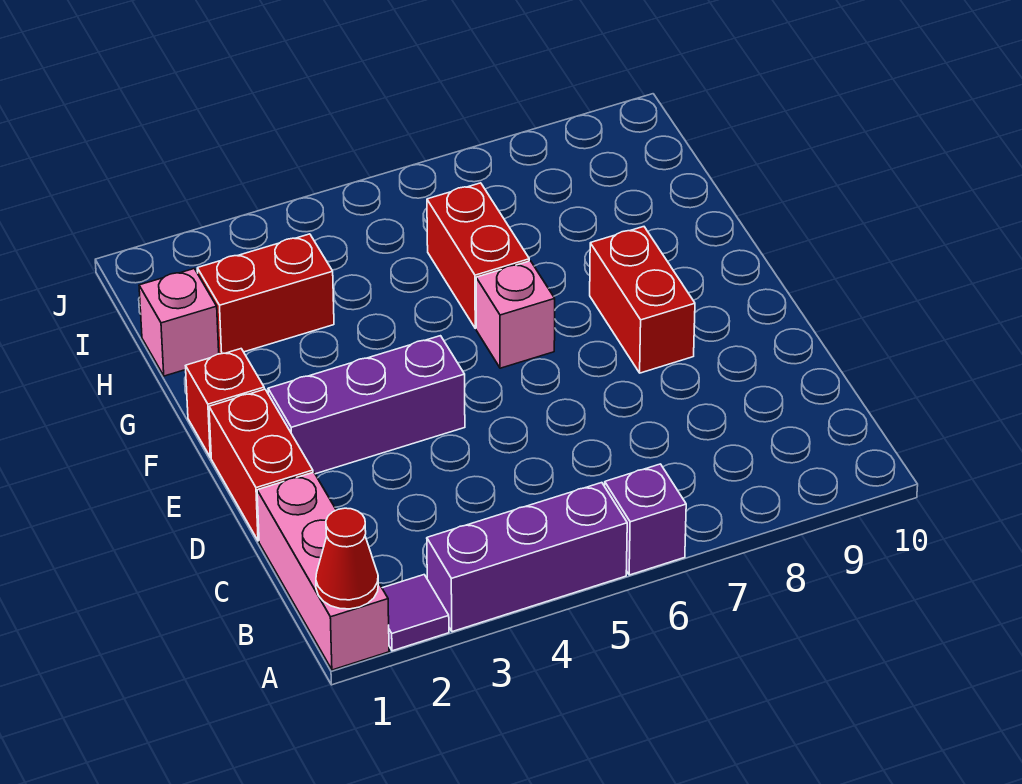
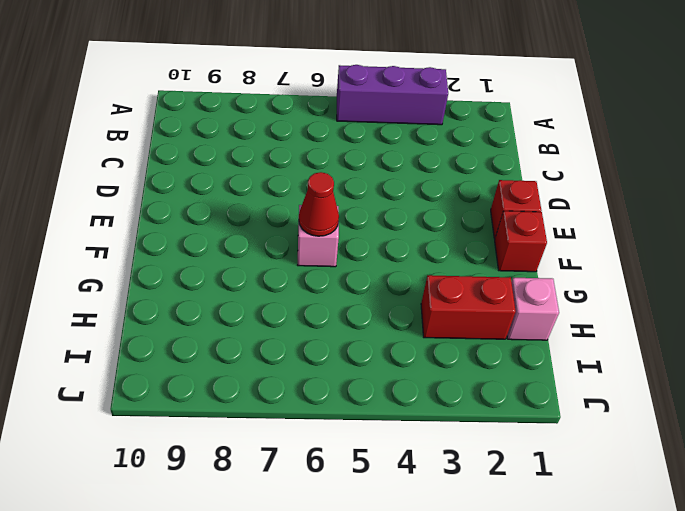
red brick E1 level 1 -> red brick D1:E1 level 1
red cone F6 level 2 -> red cone A1 level 2
none -> pink brick A1:C1 level 1
none -> purple tile A2 level 1
none -> purple brick A6 level 1

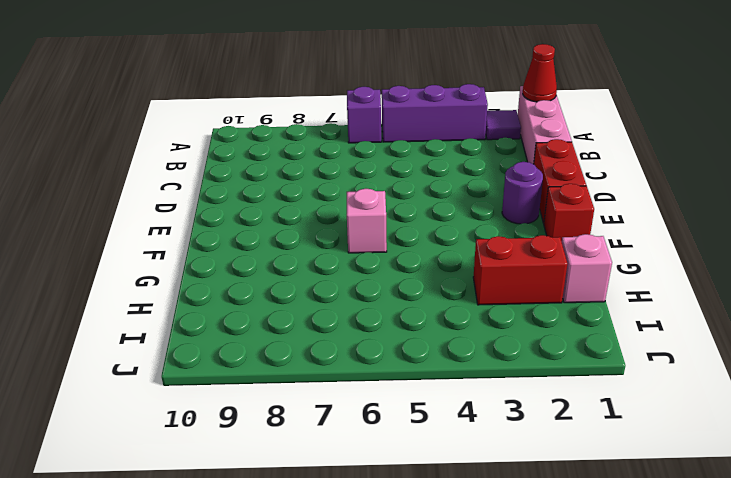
purple round brick E2 level 1 -> purple brick E2:E4 level 1
none -> red brick E8:F8 level 1
none -> red brick G6:H6 level 1

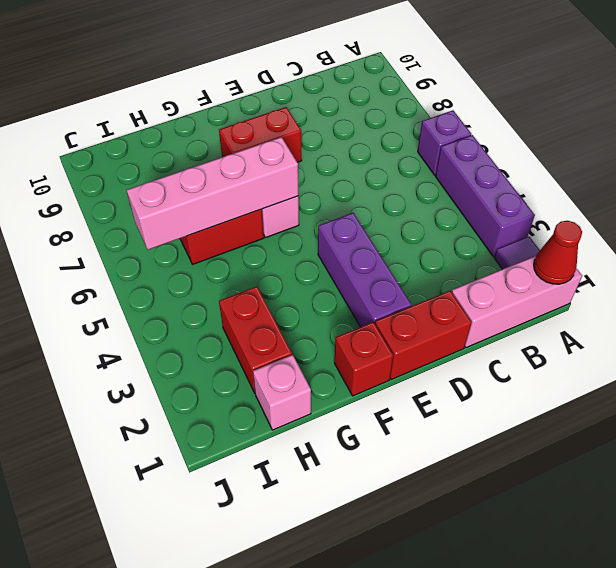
pink brick F6:I6 level 2 -> none

